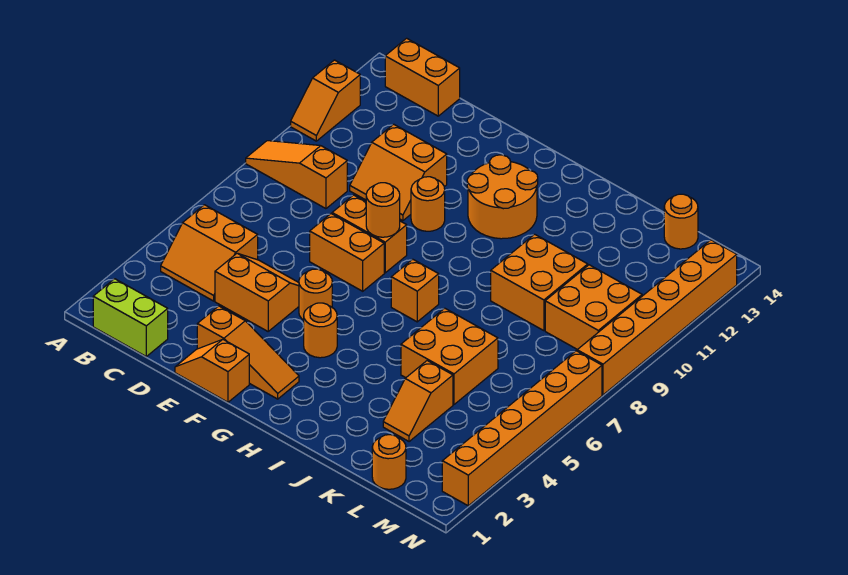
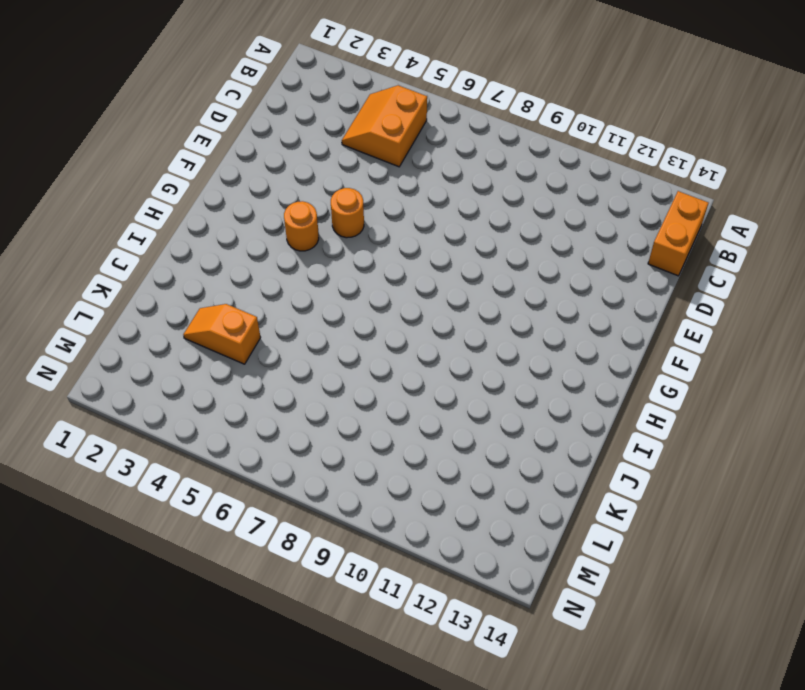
none -> orange slope A9:C9 level 1 top C
none -> orange slope A11:A12 level 1 top 12
none -> lime brick B1:C1 level 1

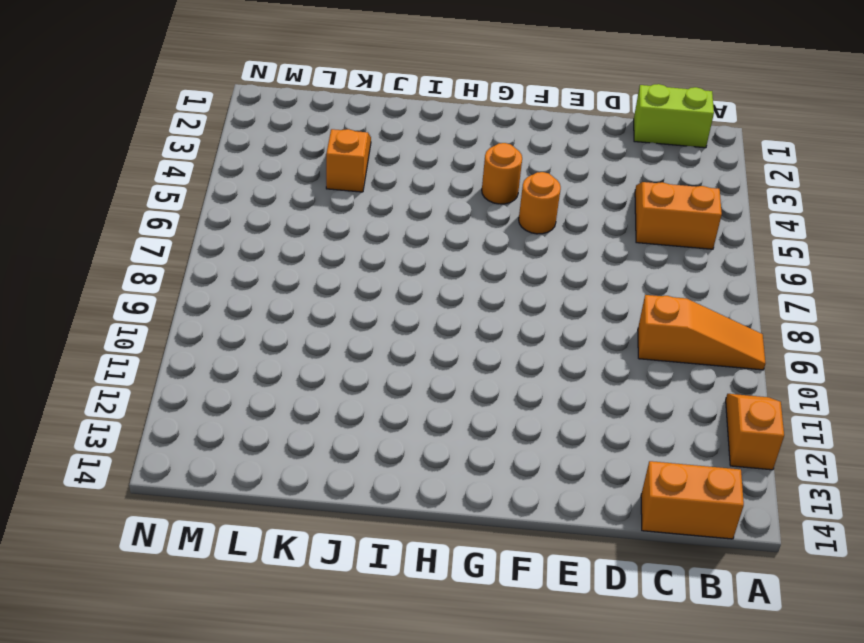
none -> orange slope D4:E5 level 1 top 4
none -> orange slope D10:E11 level 1 top 11
none -> orange slope E1:F1 level 1 top F

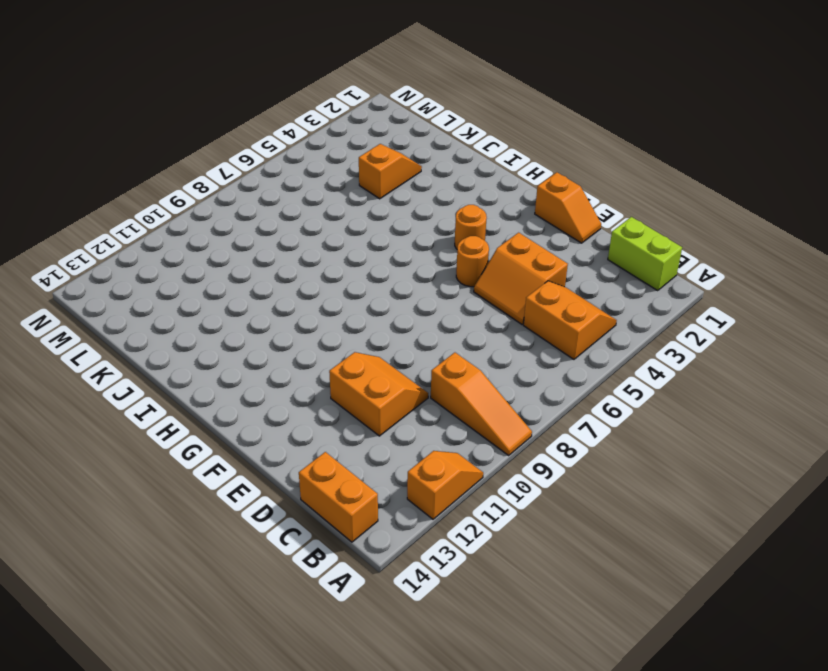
none -> orange slope E2:G2 level 1 top E
none -> orange brick E7:F7 level 1
none -> orange brick E8:F8 level 1

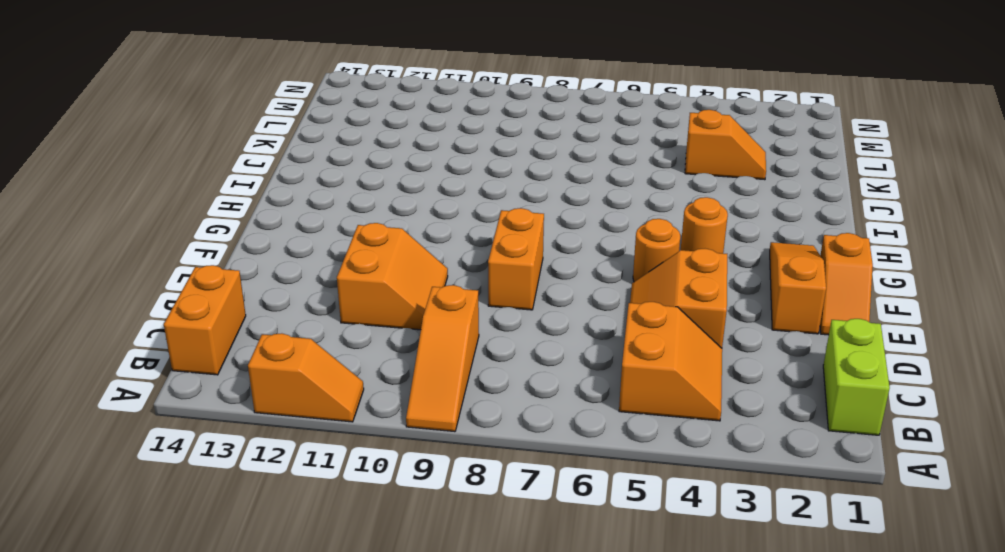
none -> orange brick E7:F7 level 1
none -> orange round brick F10 level 1
none -> orange round brick G11:H12 level 1

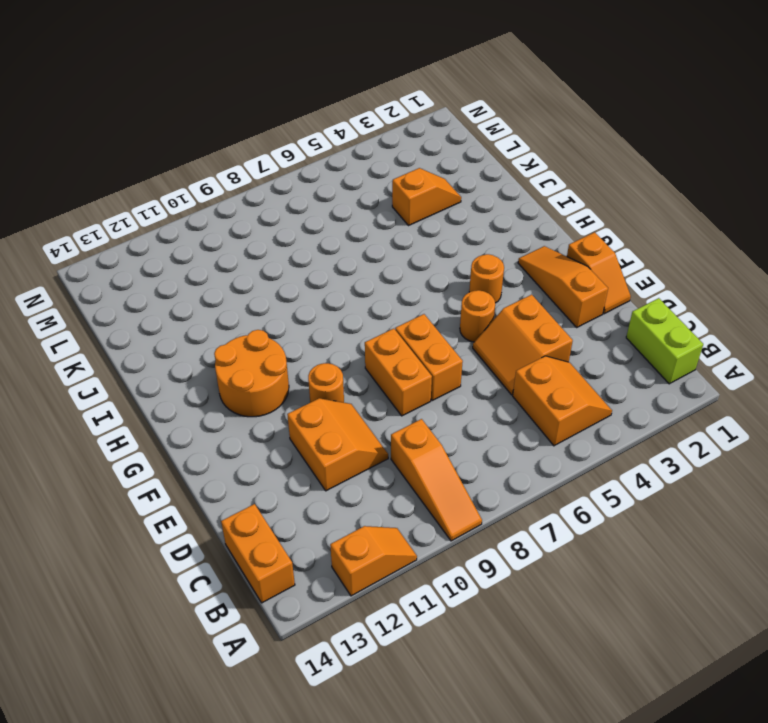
none -> orange brick H7 level 1
none -> orange brick J5:K6 level 1
none -> orange brick J9:K10 level 1

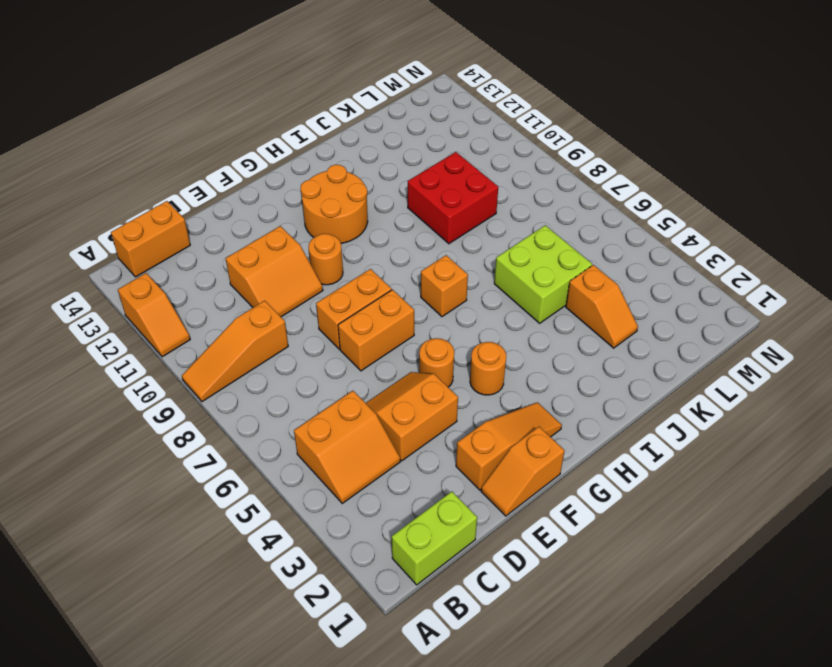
lime brick J5:K6 level 1 -> orange brick J5:K6 level 1
red brick J9:K10 level 1 -> orange brick J9:K10 level 1
none -> orange round brick L1 level 1
none -> orange brick L9:M10 level 1
none -> orange round brick L14 level 1

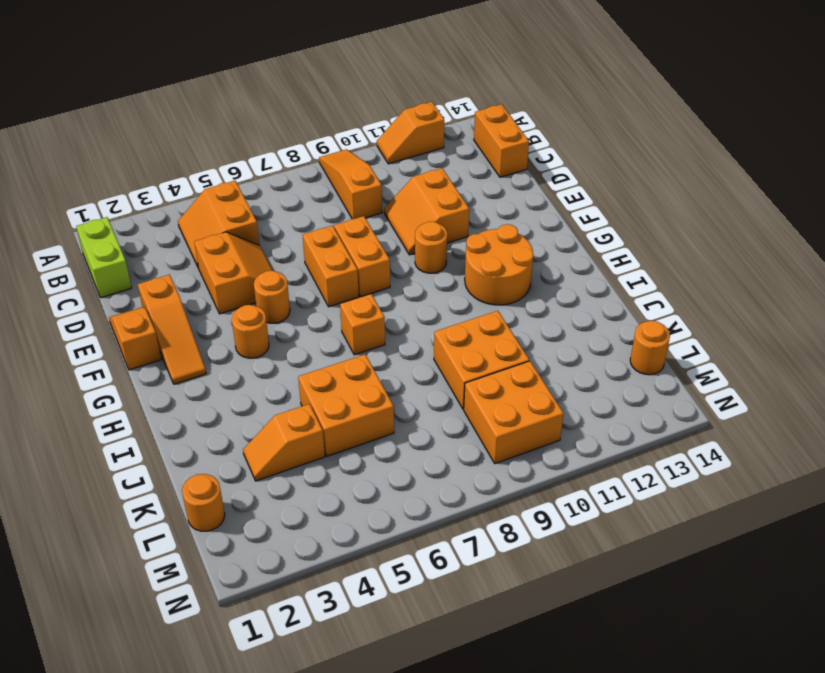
none -> orange brick N2:N7 level 1
none -> orange brick N8:N13 level 1
none -> orange round brick F8 level 2

